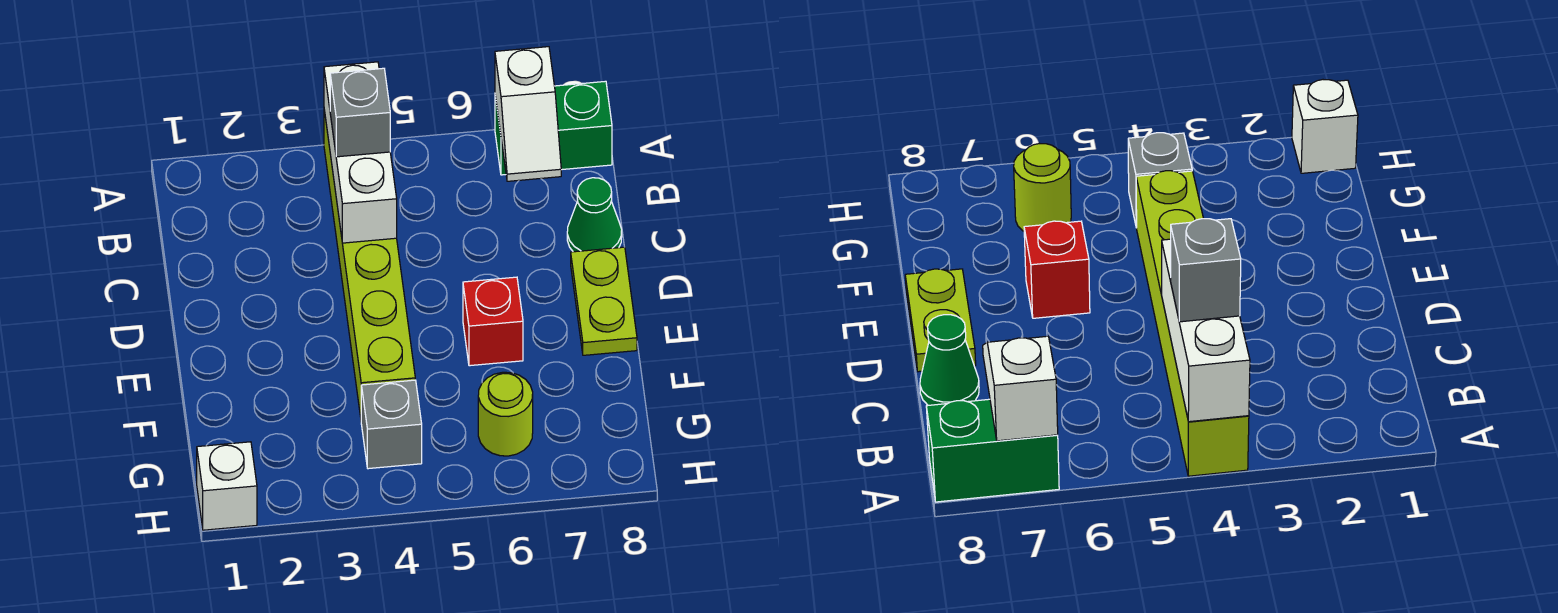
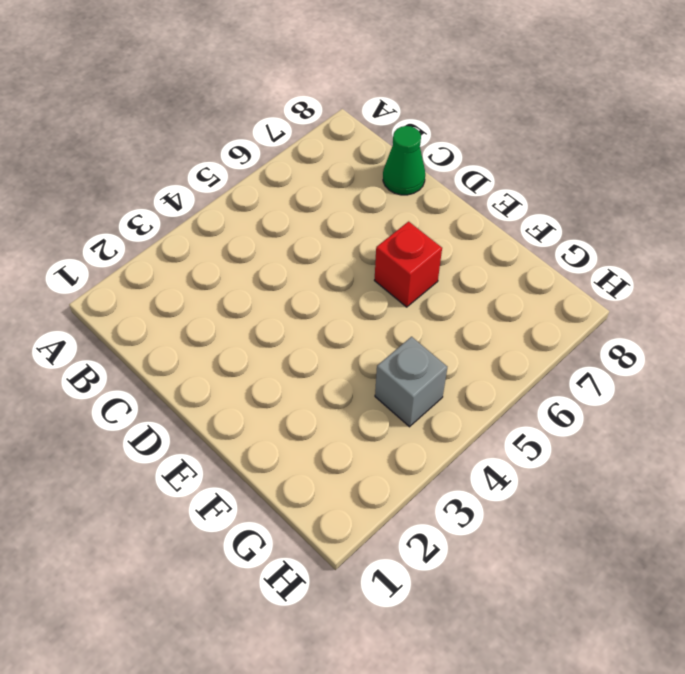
none -> lime brick A4:F4 level 1
none -> green brick A7:A8 level 1

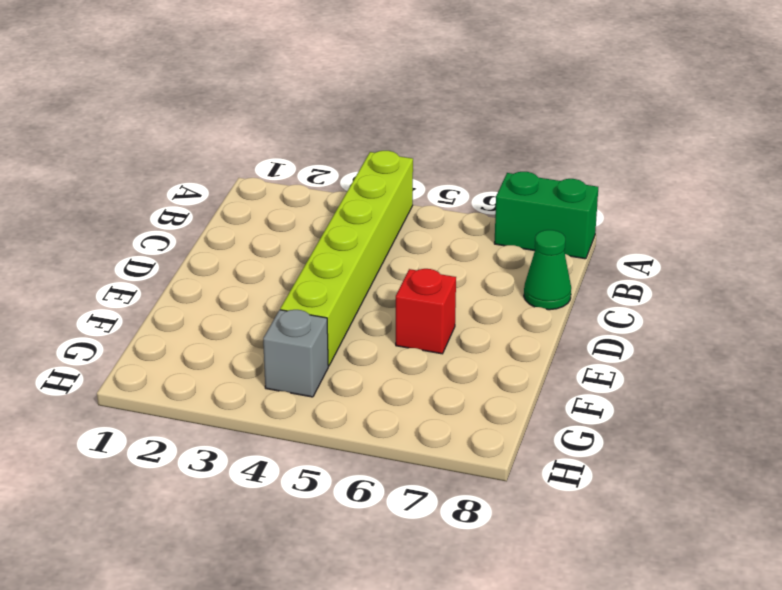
none -> lime plate D8:E8 level 1
none -> lime round brick G6 level 1

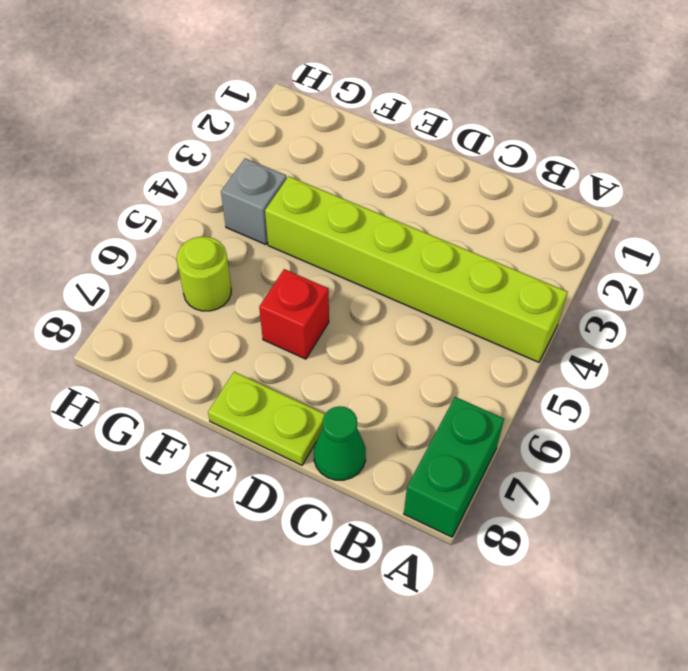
none -> white brick H1 level 1
none -> white brick A4:C4 level 2

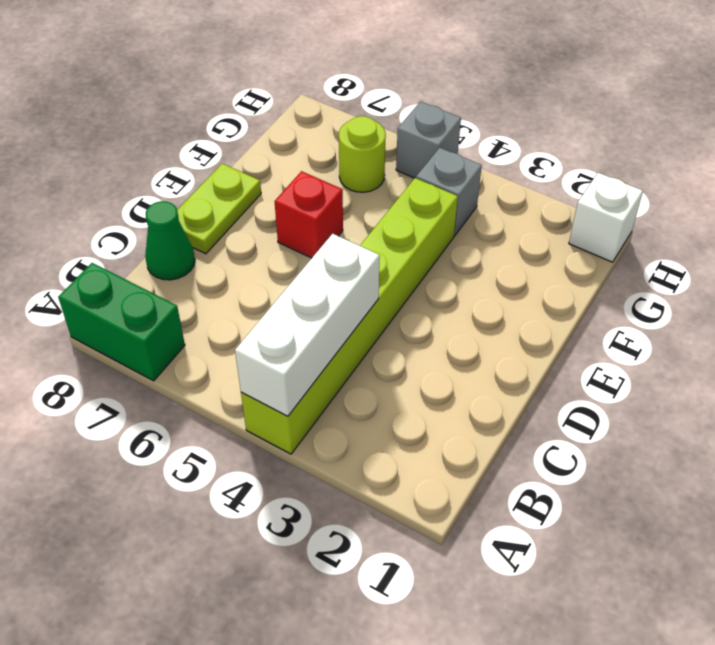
grey brick H5 level 1 -> grey brick B4 level 3
none -> white slope A7:B7 level 2 top A

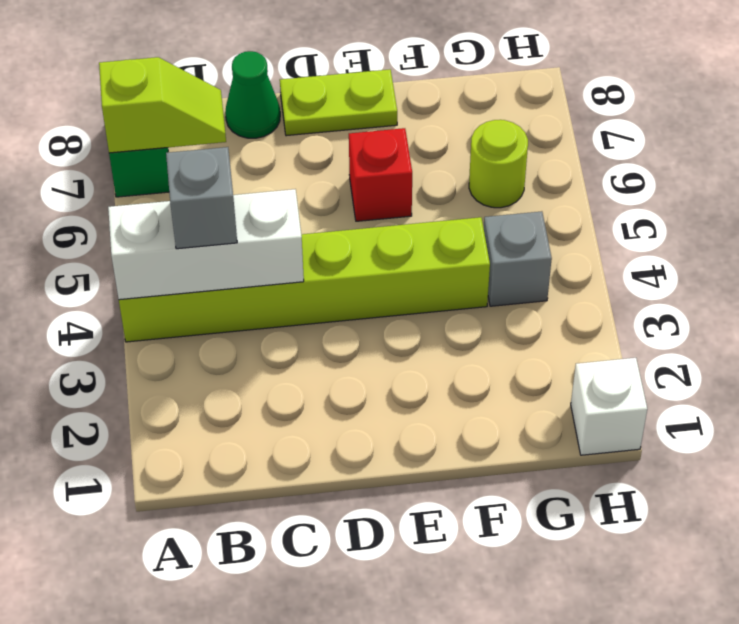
lime slope A7:B7 level 2 top A -> white slope A7:B7 level 2 top A

